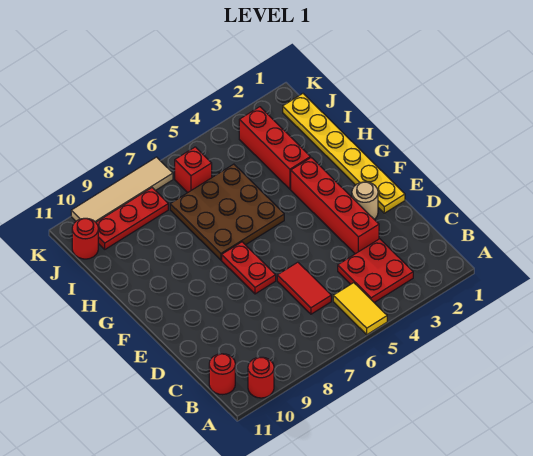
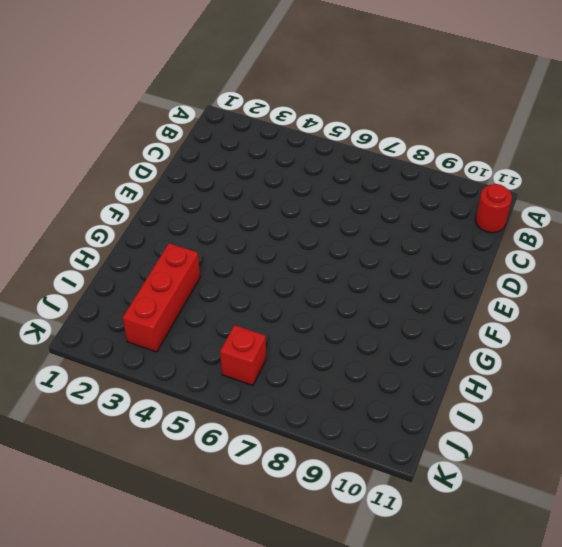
none -> yellow tile A5:B5 level 1
none -> red round brick A10 level 1
none -> red plate B3:C4 level 1

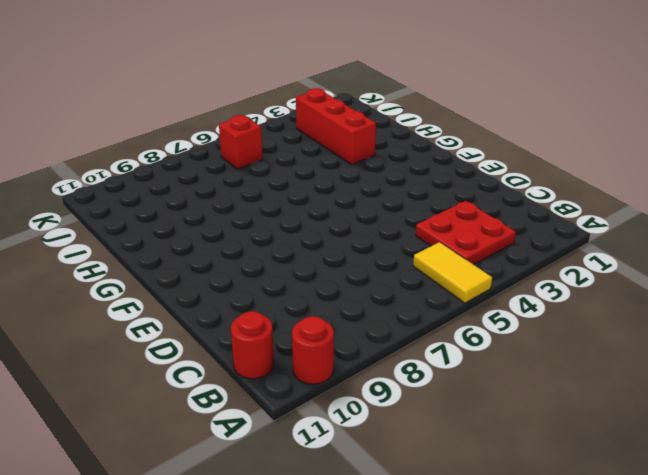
none -> red tile C6:D6 level 1
none -> red brick D3:G3 level 1
none -> yellow plate E1:J1 level 1

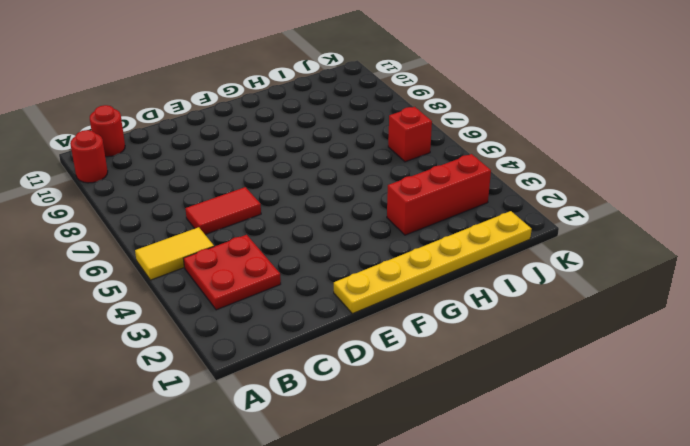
none -> red brick D3:G3 level 1
none -> tan round brick E2 level 1
none -> red plate E7:F7 level 1

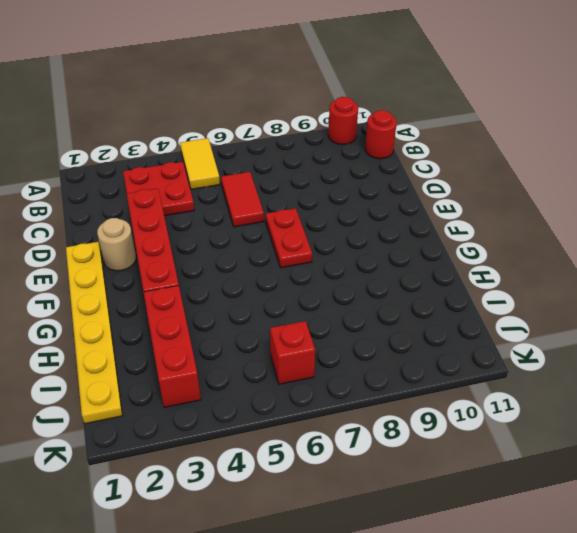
none -> brown plate G5:I7 level 1
none -> red plate J8:J10 level 1
none -> red round brick J11 level 1

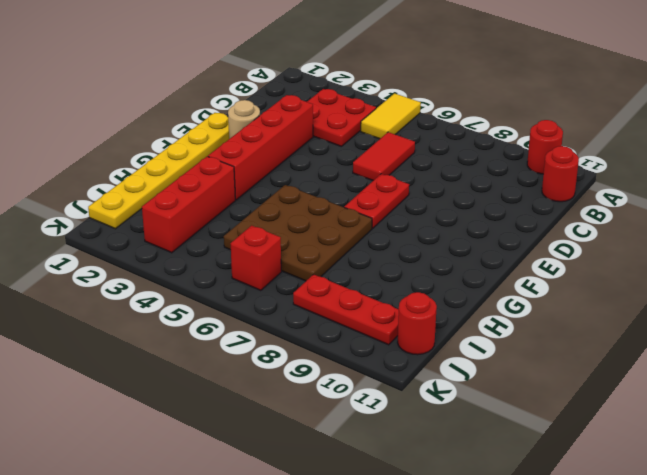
none -> tan tile K7:K10 level 1

